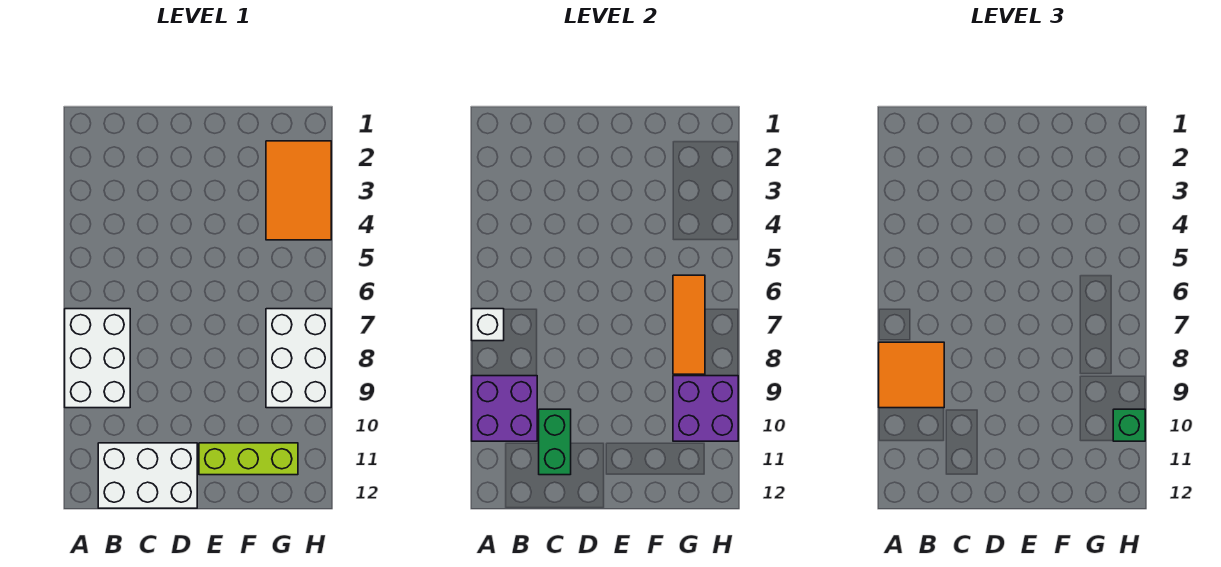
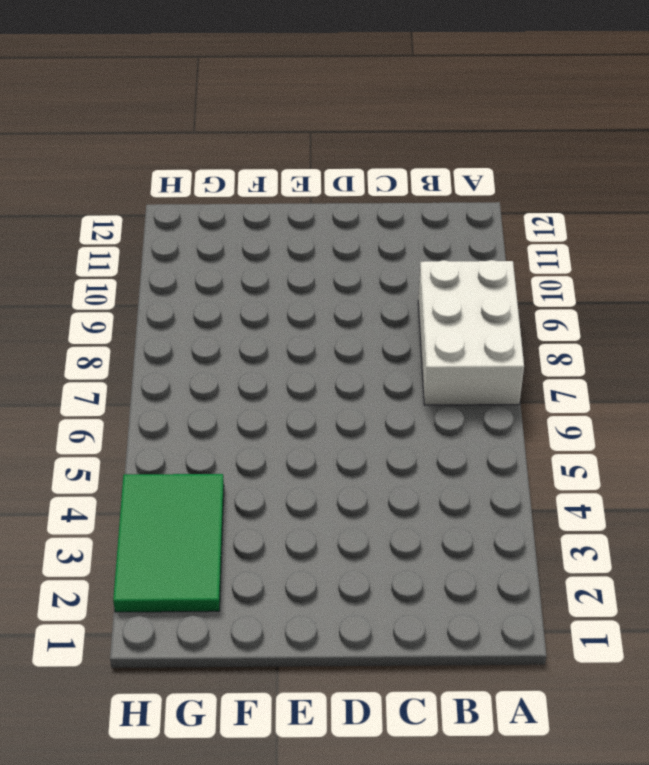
green tile G2:H4 level 1 -> orange tile G2:H4 level 1
none -> white brick B11:D12 level 1
none -> lime brick E11:G11 level 1
none -> white brick G7:H9 level 1

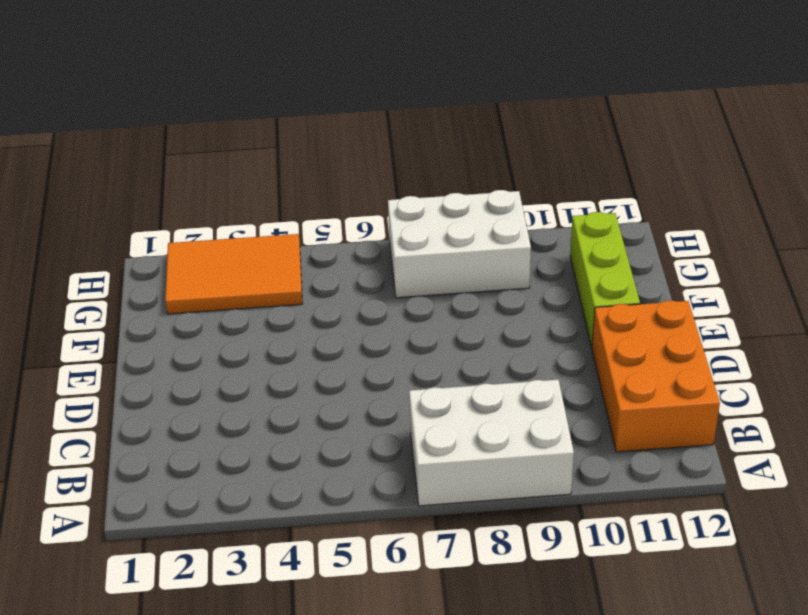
orange brick B11:D12 level 1 -> white brick B11:D12 level 1
none -> white brick A7 level 2
none -> purple brick A9:B10 level 2
none -> green brick C10:C11 level 2

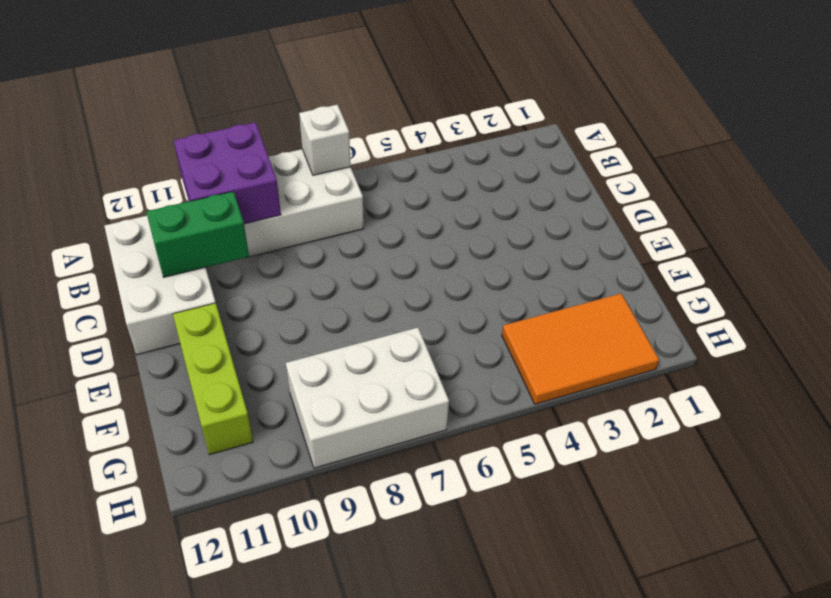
none -> orange tile G6:G8 level 2
none -> purple brick G9:H10 level 2
none -> orange tile A8:B9 level 3

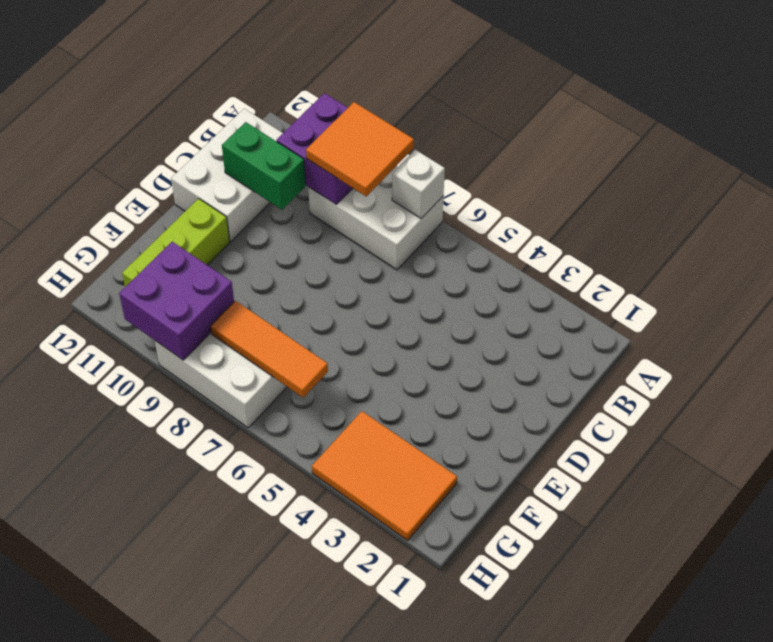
none -> green brick H10 level 3

